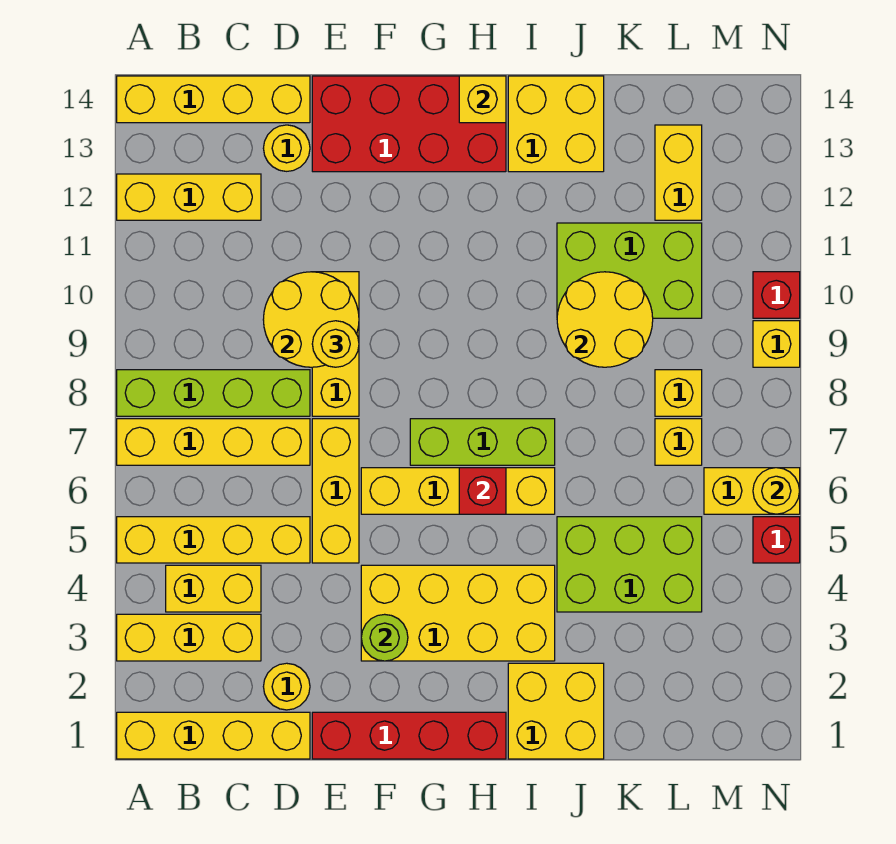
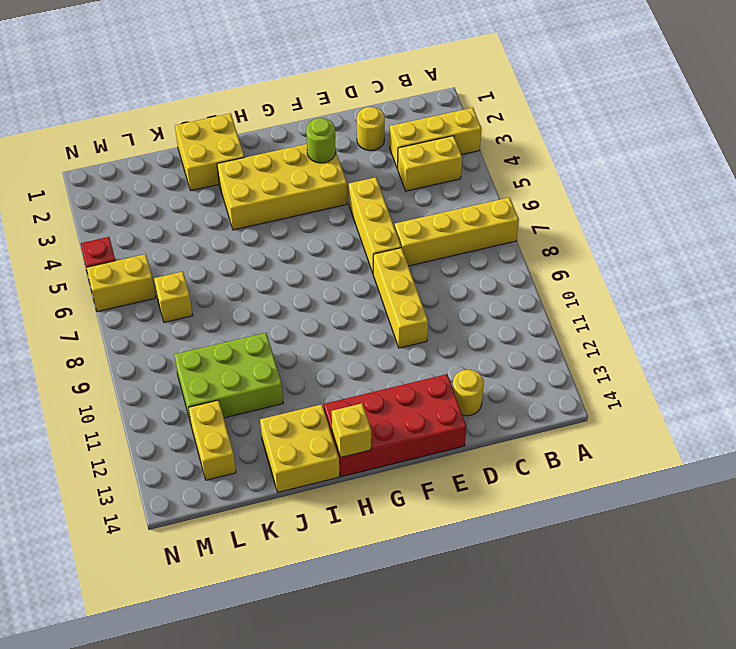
none -> yellow brick A1:D1 level 1
none -> yellow brick A5:D5 level 1
none -> lime brick A8:D8 level 1
none -> yellow brick A12:C12 level 1

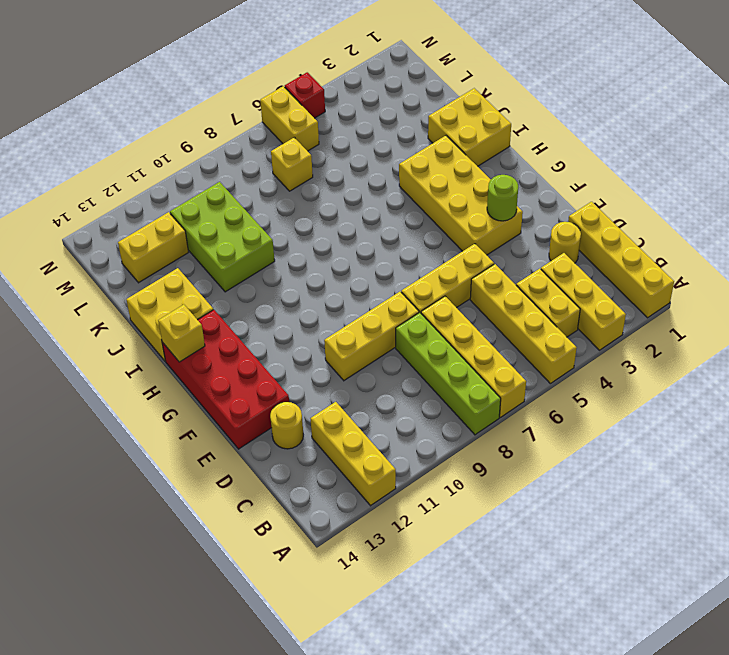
none -> yellow brick A14:D14 level 1
none -> red brick E1:H1 level 1
none -> yellow brick F6:I6 level 1
none -> lime brick G7:I7 level 1

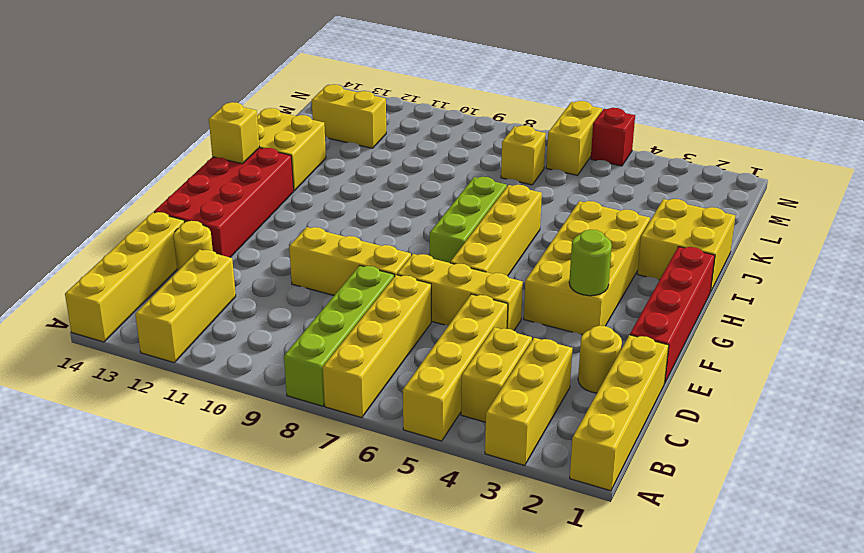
none -> lime brick J4:L5 level 1
none -> lime brick J10:L11 level 1
none -> yellow brick L8 level 1
none -> yellow brick N9 level 1

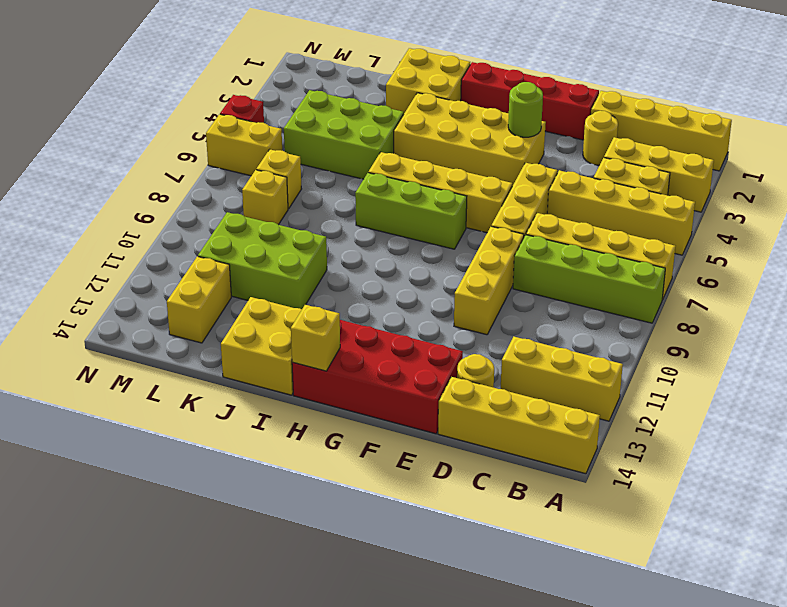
none -> yellow brick N9 level 1
none -> red brick N10 level 1
none -> yellow round brick D9:E10 level 2
none -> red brick H6 level 2

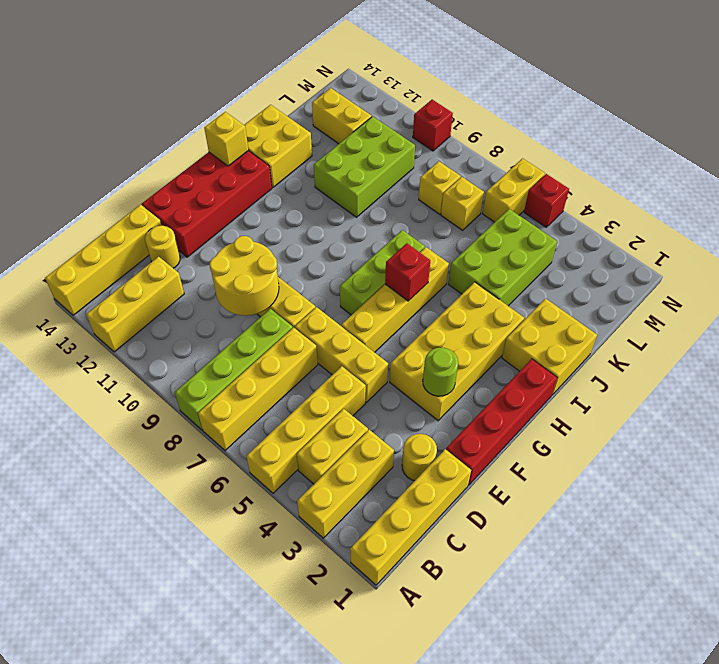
none -> yellow brick N9 level 1
none -> yellow round brick J9:K10 level 2
none -> yellow round brick N6 level 2
none -> yellow round brick E9 level 3

